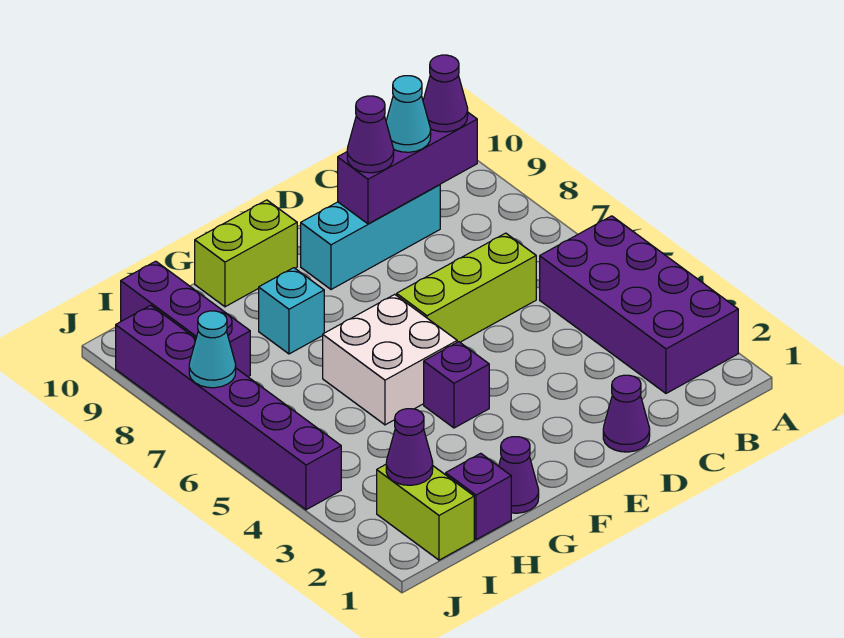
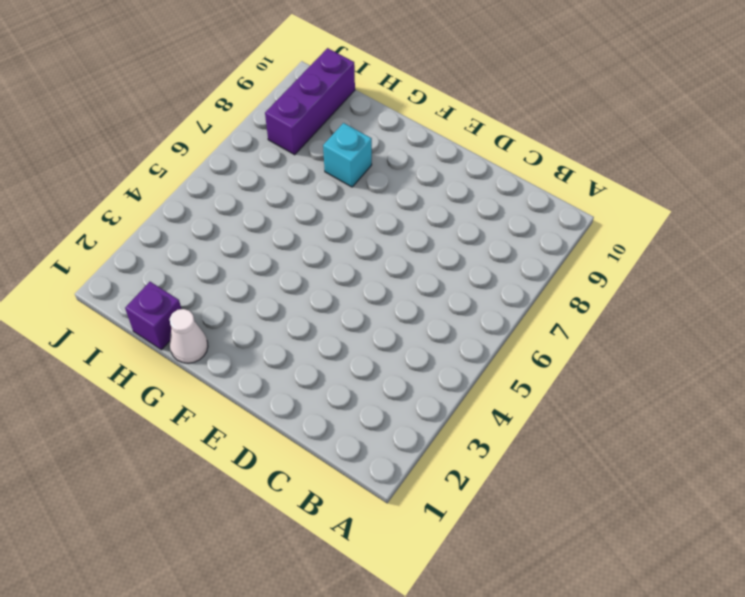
white cone G1 level 1 -> purple cone G1 level 1
none -> purple brick A2:B5 level 1
none -> lime brick C6:E6 level 1
none -> cyan brick C9:E9 level 1

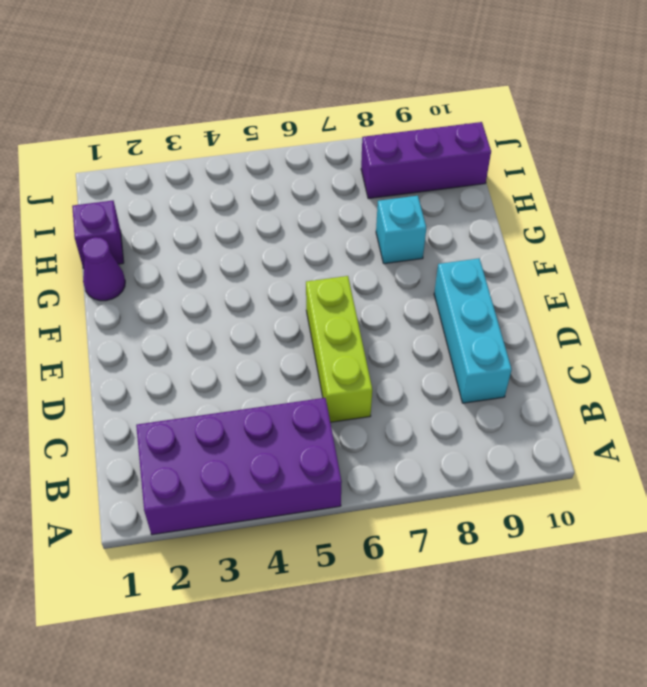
none -> purple cone D1 level 1
none -> purple brick F4 level 1
none -> white brick F5:G6 level 1

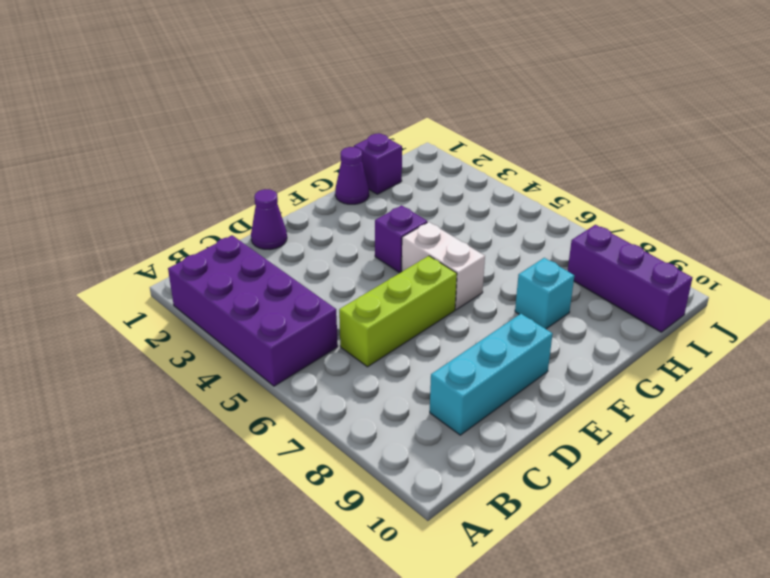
white brick F5:F6 level 1 -> white brick F5:G6 level 1
none -> lime brick F10:G10 level 1
none -> lime brick I1:I2 level 1
none -> purple brick J4:J9 level 1

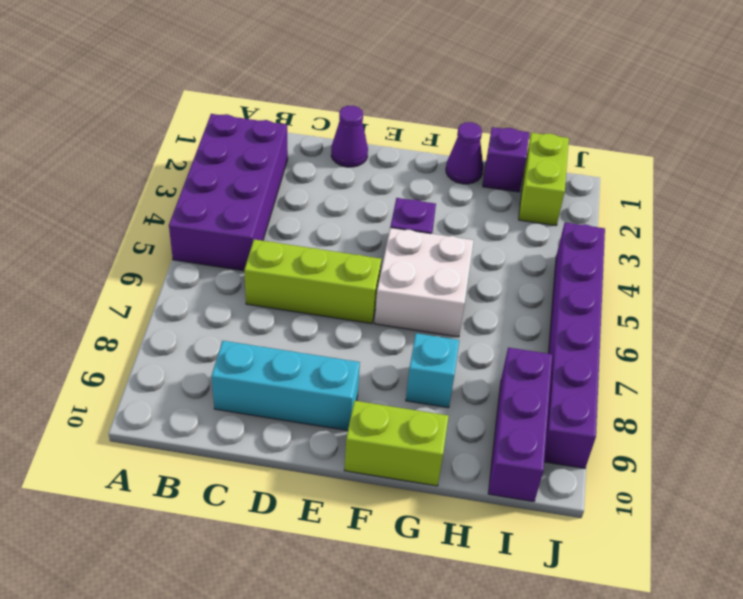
none -> purple brick B9:D9 level 2
none -> purple cone I2 level 2
none -> cyan cone J7 level 2

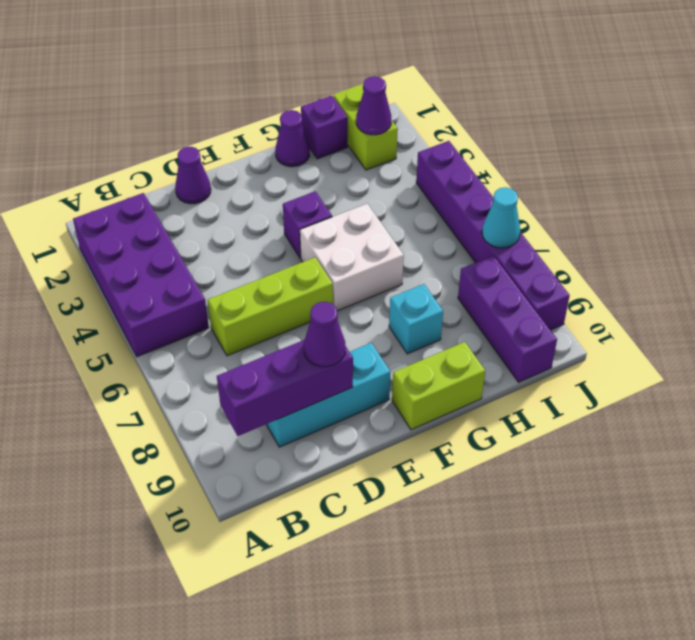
none -> purple cone B9 level 3
none -> cyan cone C9 level 3

